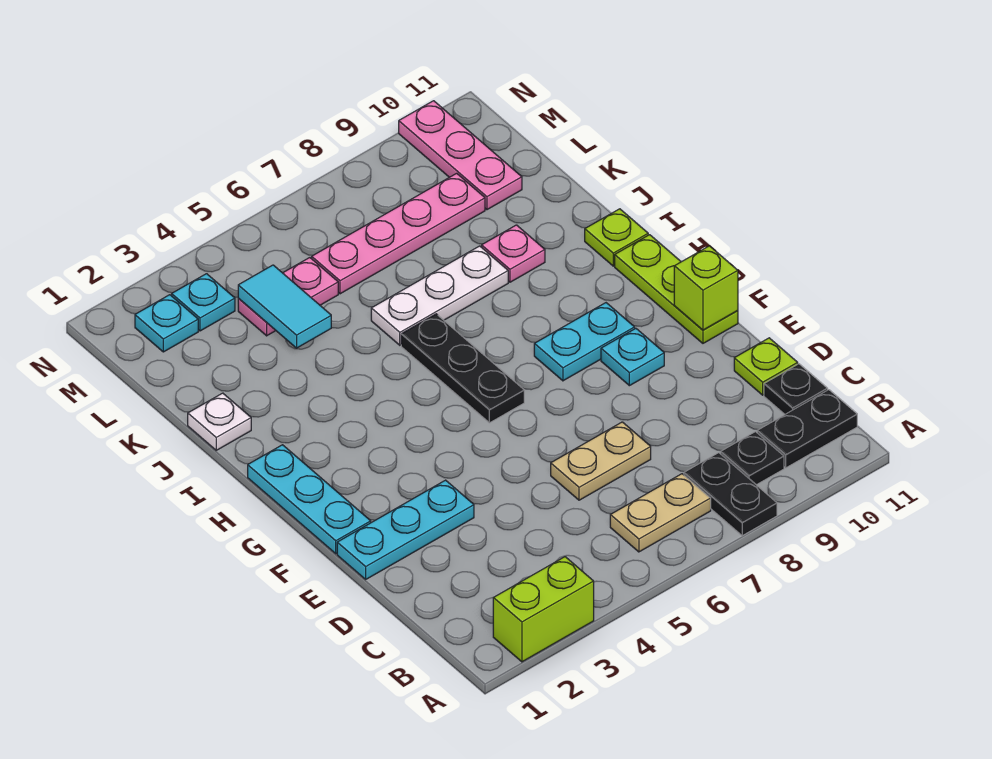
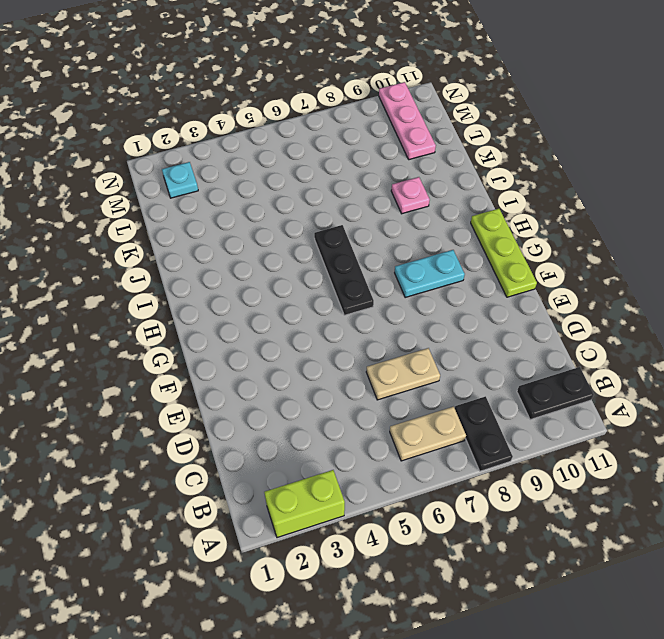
none -> black plate B9 level 1
none -> black plate C11 level 1
none -> lime plate D11 level 1

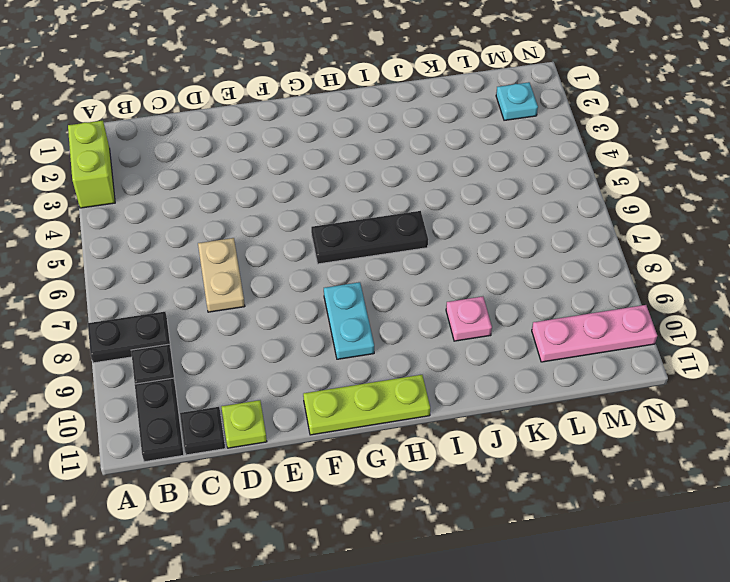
none -> tan plate B6:B7 level 1
none -> cyan plate E1:E3 level 1
none -> cyan plate F1:H1 level 1

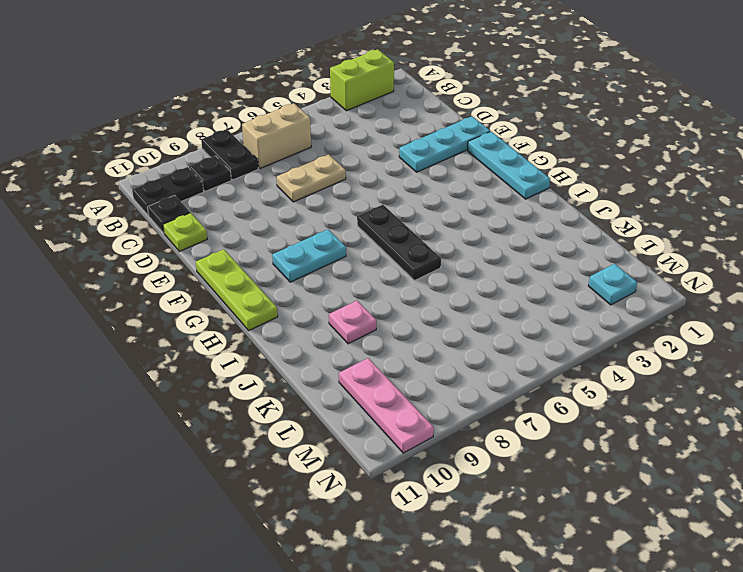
tan brick B6:B7 level 1 -> tan plate B6:B7 level 1
none -> cyan plate F9 level 1
none -> lime plate I11 level 1
none -> white plate J1 level 1

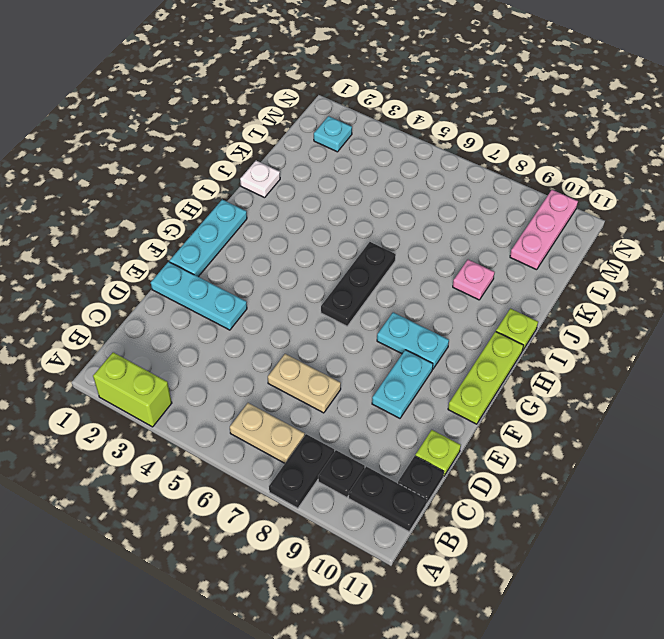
cyan plate E9:F9 level 1 -> cyan plate F9 level 1
none -> white plate J6:J8 level 1
none -> pink plate L4:L5 level 1
none -> pink plate L6:L9 level 1

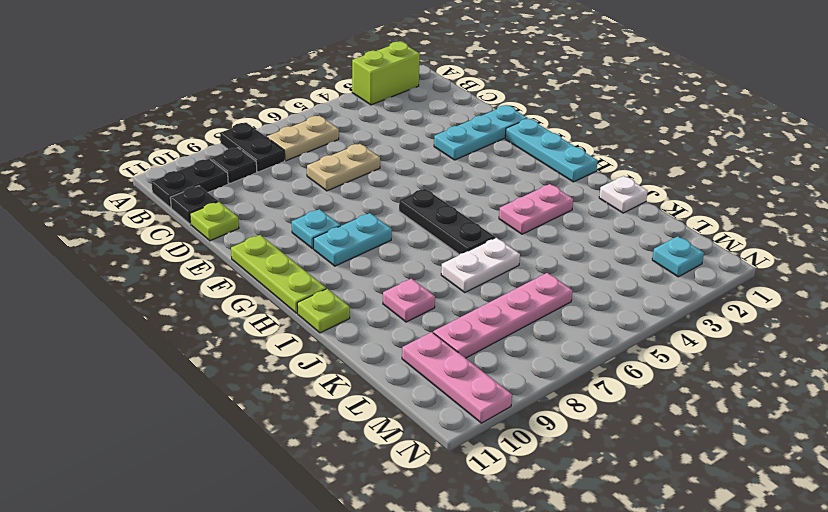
pink plate I3:I4 level 1 -> pink plate L4:L5 level 1
white plate J6:J7 level 1 -> white plate J6:J8 level 1
none -> cyan plate M3 level 1
none -> lime brick F11 level 2
none -> cyan tile K4:L4 level 2

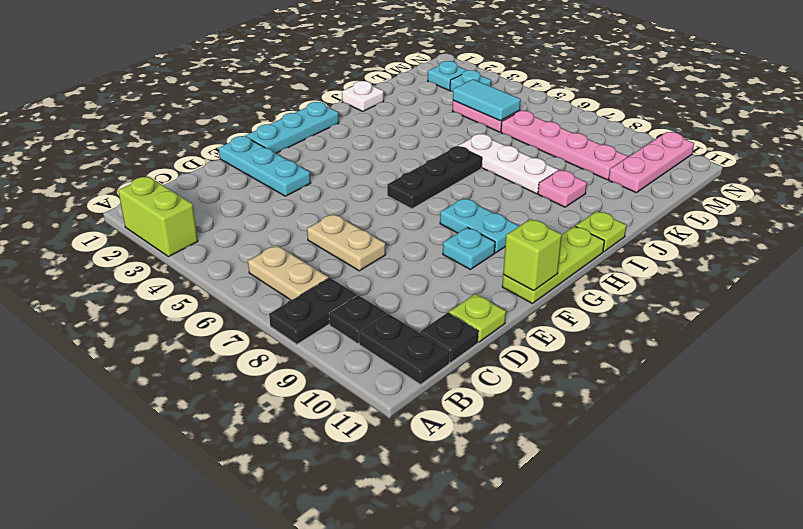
cyan tile L4:L5 level 2 -> cyan tile K4:L4 level 2

